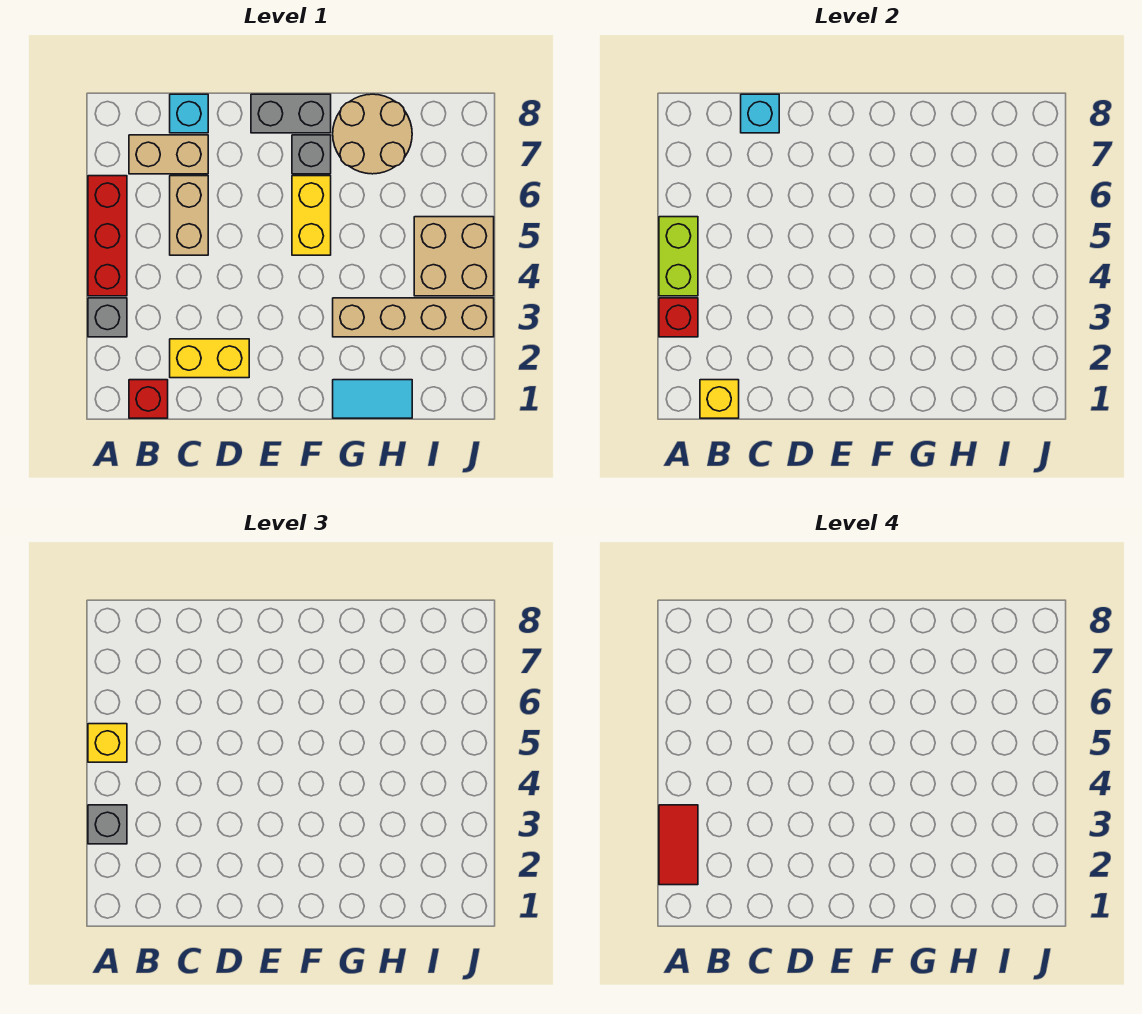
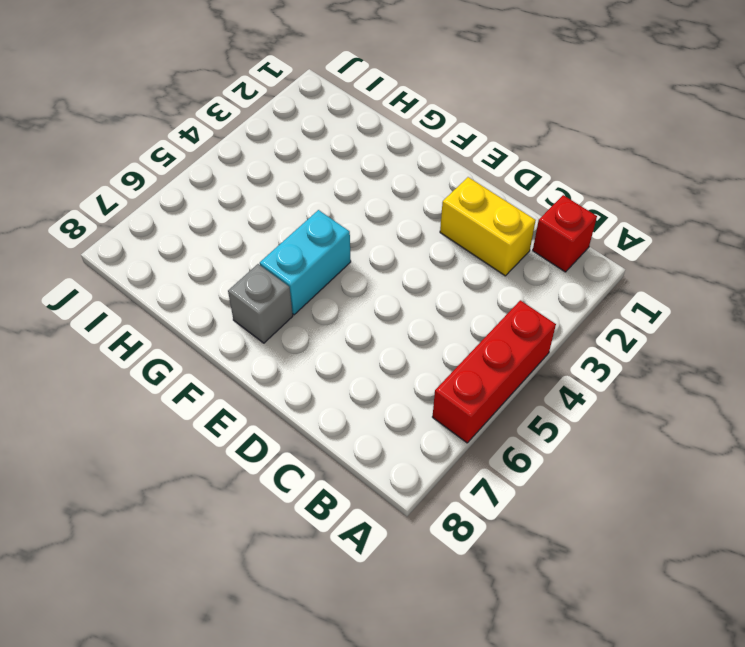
cyan brick F5:F6 level 1 -> yellow brick F5:F6 level 1
none -> grey brick A3 level 1
none -> tan brick B7:C7 level 1
none -> tan brick C5:C6 level 1

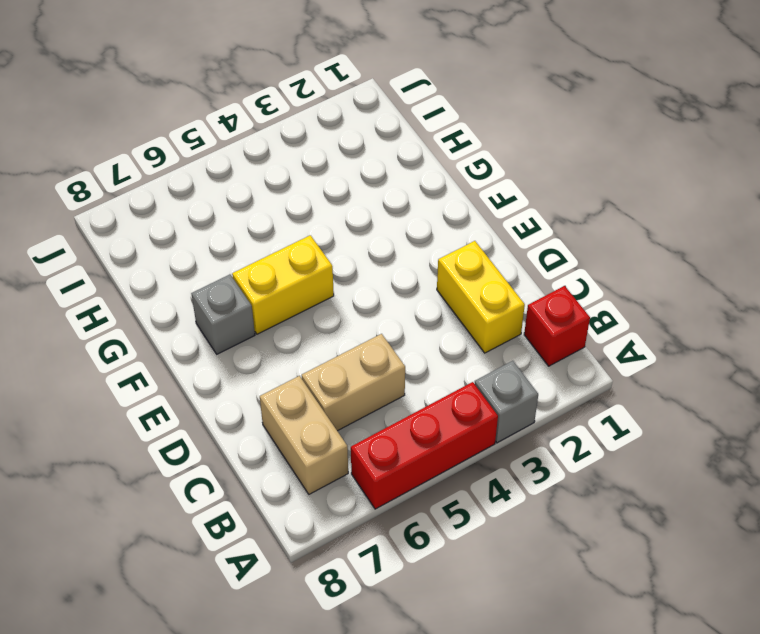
none -> cyan brick C8 level 1
none -> grey brick E8:F8 level 1
none -> cyan tile G1:H1 level 1

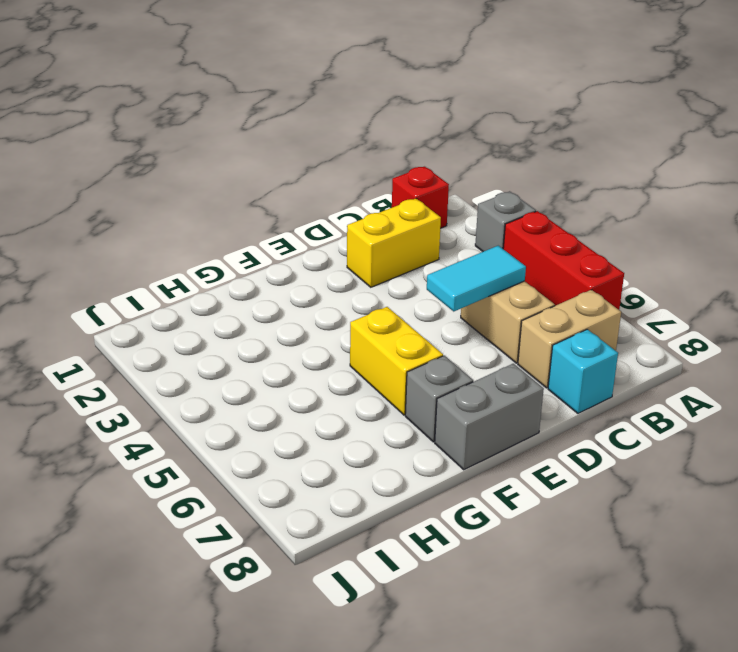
cyan tile C5:D5 level 2 -> cyan tile G1:H1 level 1
none -> tan brick G3:J3 level 1
none -> tan round brick G7:H8 level 1
none -> tan brick I4:J5 level 1

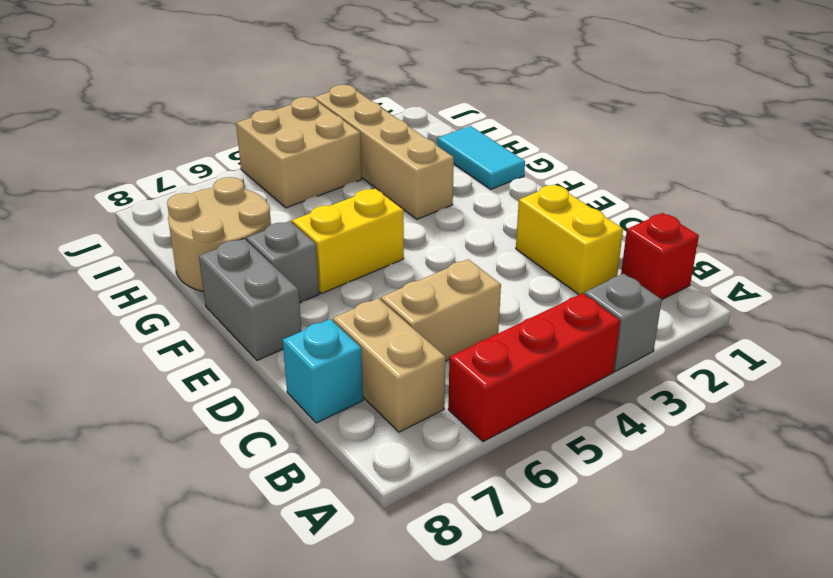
none -> red brick A3 level 2
none -> lime brick A4:A5 level 2
none -> yellow brick B1 level 2

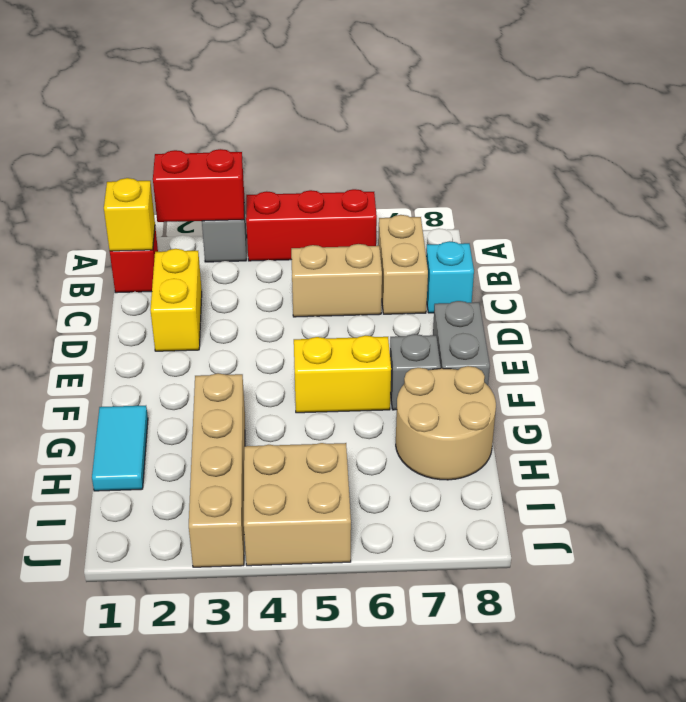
red brick A2:A3 level 2 -> red brick A3 level 2
none -> lime brick A4:A5 level 2
none -> cyan brick C8 level 2
none -> grey brick A3 level 3

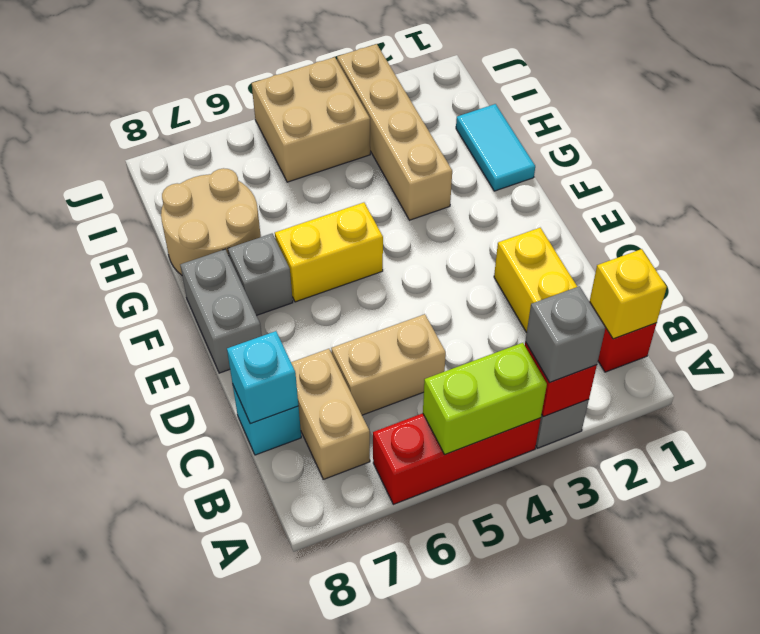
none -> yellow brick A5 level 3
none -> red tile A2:A3 level 4

